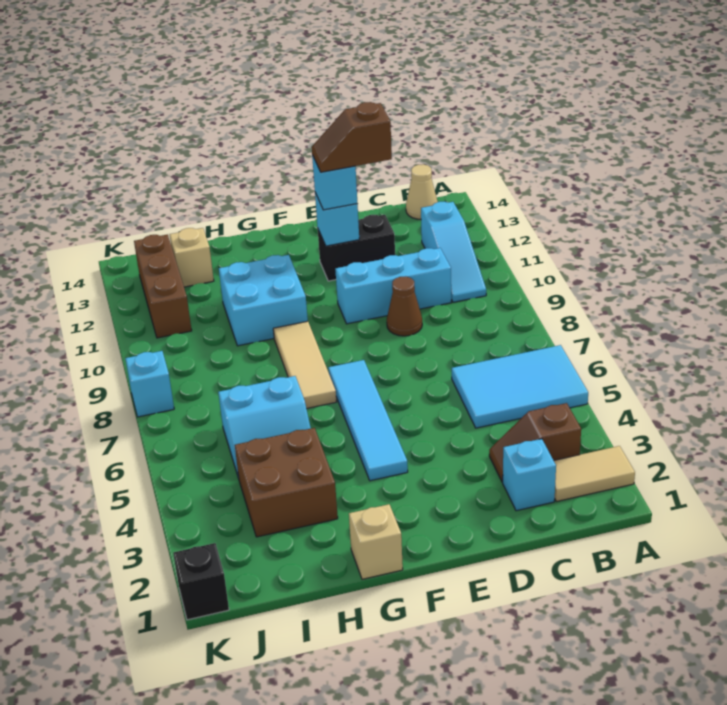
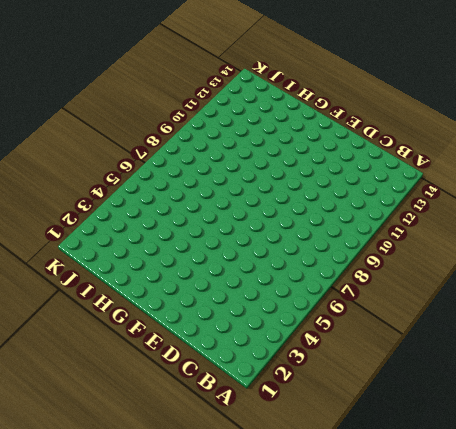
none -> tan tile A2:B2 level 1
none -> cyan tile A5:C6 level 1
none -> brown slope B3:C3 level 1 top B

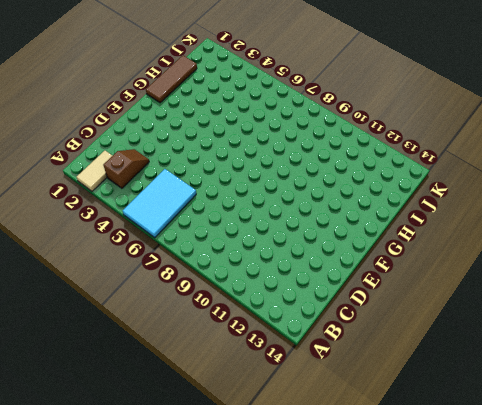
brown tile G1:I1 level 1 -> tan brick G1 level 1
none -> cyan slope B10:B12 level 1 top 12
none -> tan cone B14 level 1
none -> cyan brick C2 level 1

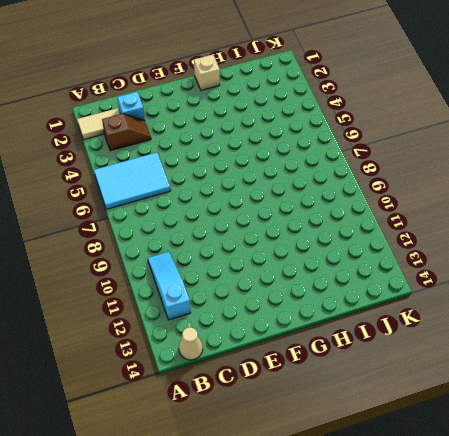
none -> cyan brick C10:E10 level 1
none -> brown cone D9 level 1
none -> black brick D12:E12 level 1

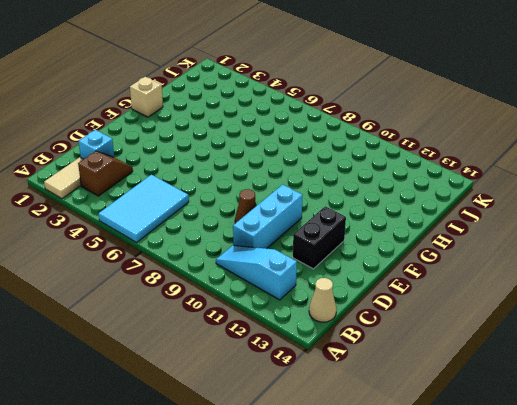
none -> cyan tile F4:F7 level 1
none -> tan tile G7:G9 level 1
none -> cyan brick G10:H11 level 1

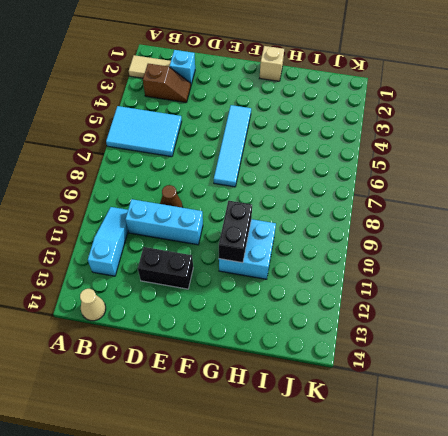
black brick G10:G11 level 2 -> none
none -> tan tile G7:G9 level 1
none -> brown brick H3:I4 level 1
none -> cyan slope H5:I6 level 1 top 6

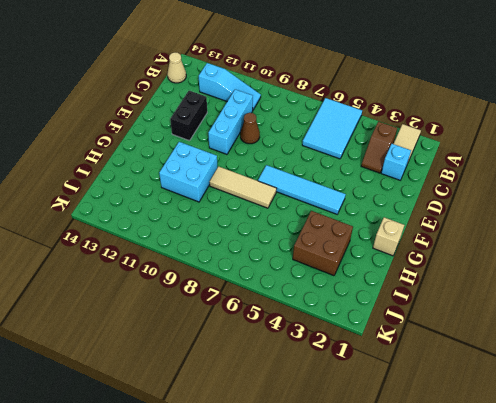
none -> cyan slope H5:I6 level 1 top 6
none -> tan brick I13 level 1
none -> brown brick J11:J13 level 1

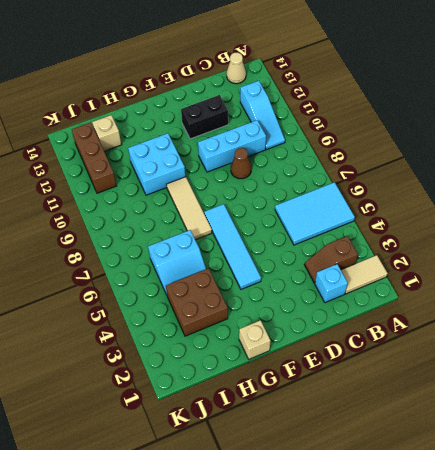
none -> black brick K1 level 1
none -> cyan brick K8 level 1
none -> cyan brick E12 level 2

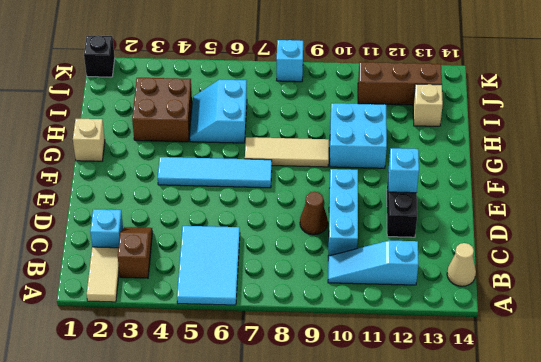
none -> cyan brick E12 level 3
none -> brown slope D12:E12 level 4 top D

